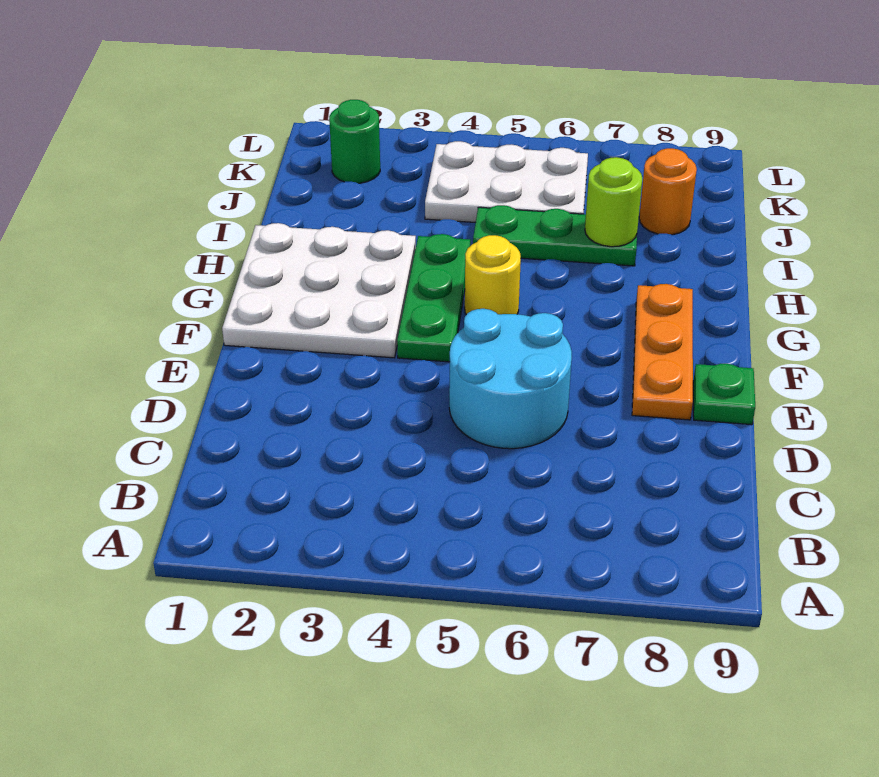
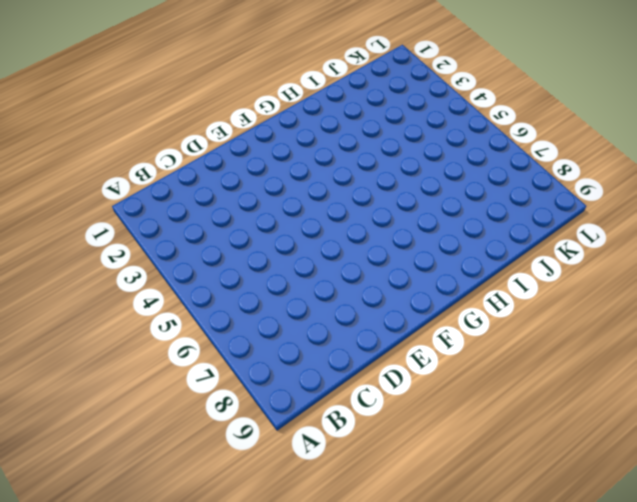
none -> cyan round brick D5:E6 level 1
none -> orange plate E8:G8 level 1

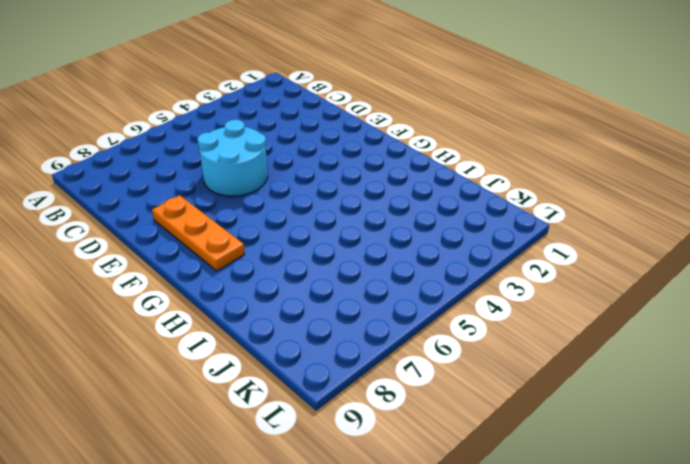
none -> green plate E9 level 1
none -> white plate F1:H3 level 1

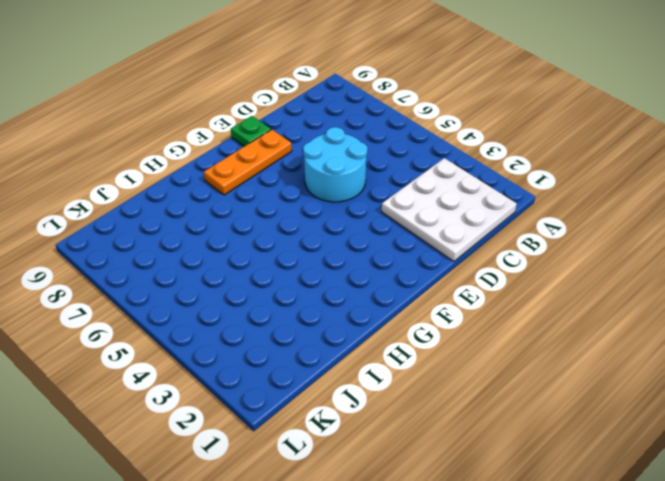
white plate B1:D3 level 1 -> white plate F1:H3 level 1
none -> green plate F4:H4 level 1
none -> yellow round brick G5 level 1

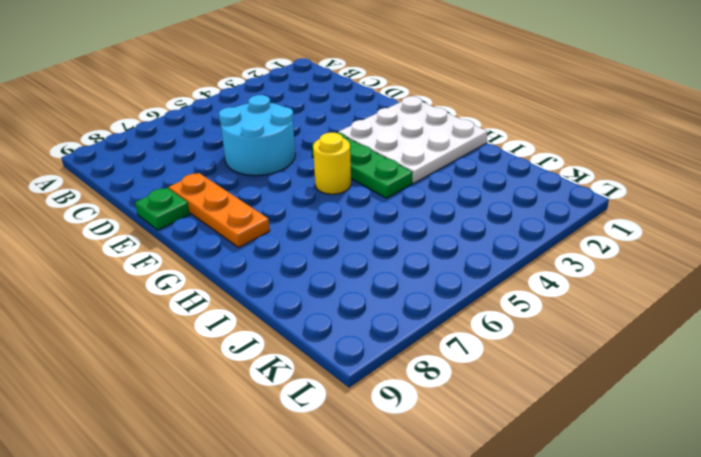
none -> green plate I5:I7 level 1
none -> white plate J4:K6 level 1

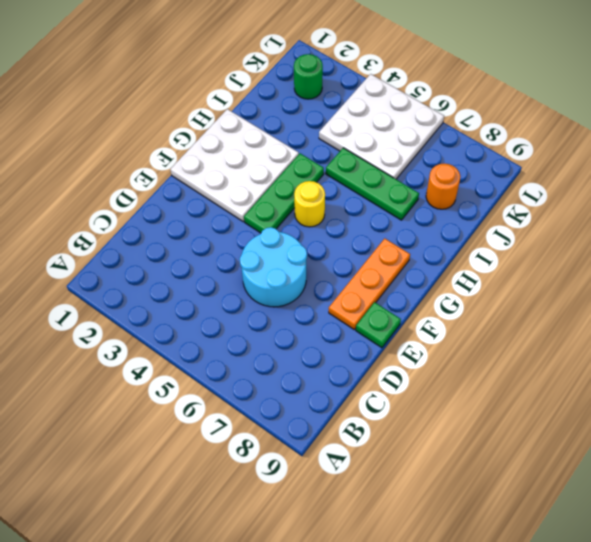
white plate J4:L6 level 1 -> white plate J4:K6 level 1
none -> lime round brick I7 level 2

